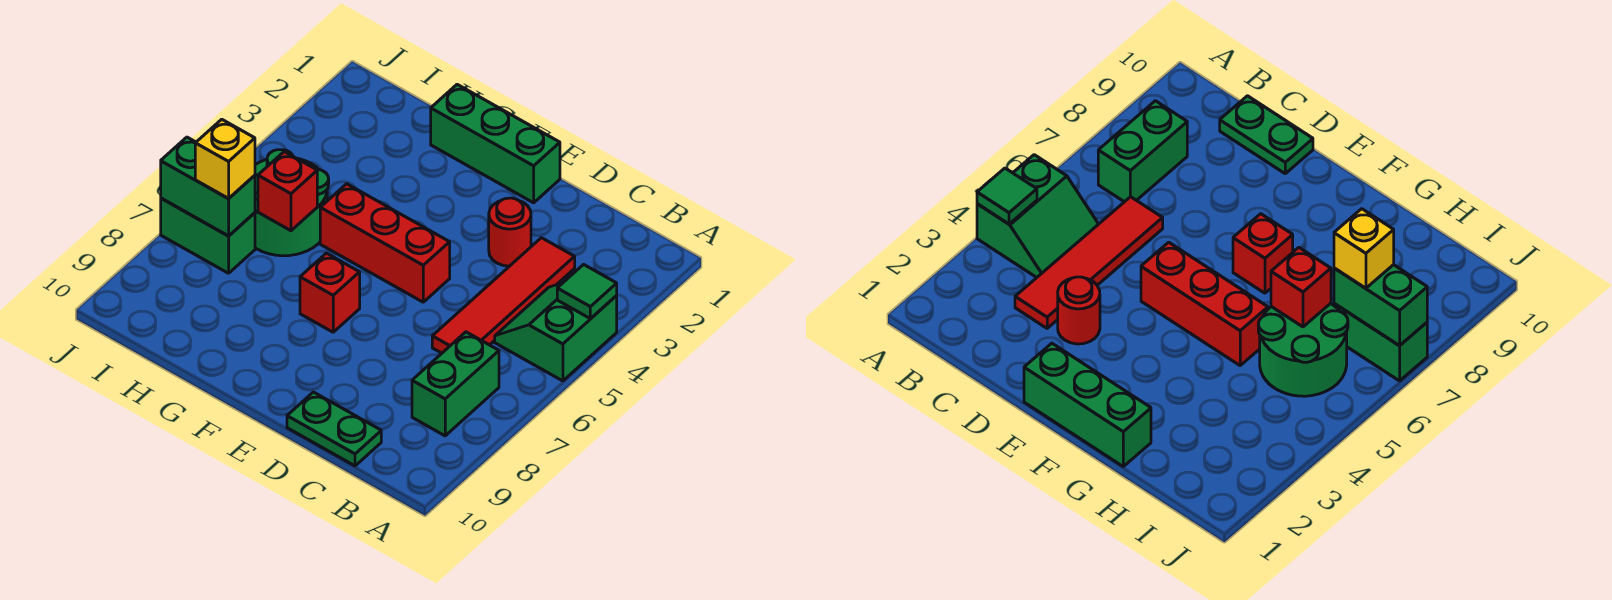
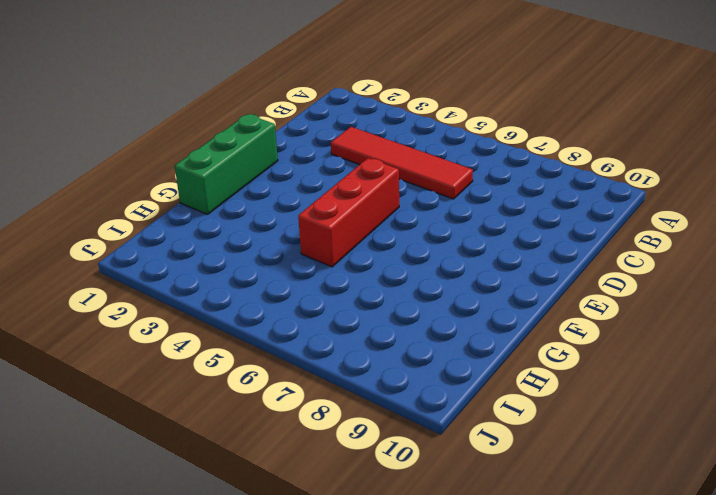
none -> green slope A4:B5 level 1 top A
none -> green brick B7:B8 level 1
none -> green plate C10:D10 level 1

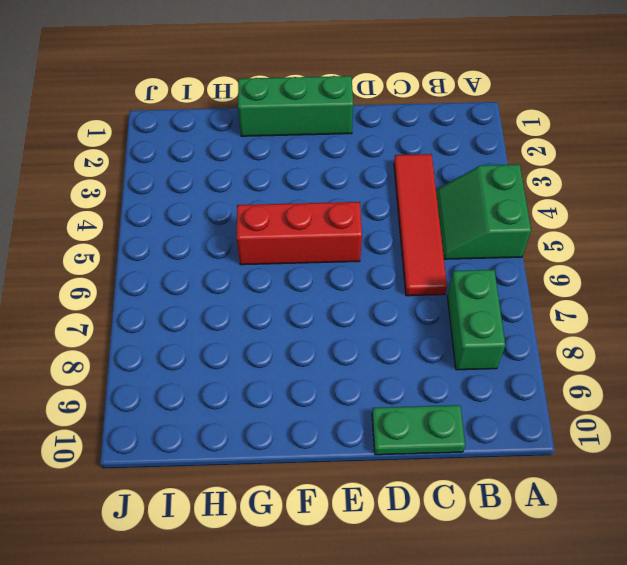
none -> red round brick D3 level 1
none -> red brick F7 level 1
none -> green round brick H5:I6 level 1

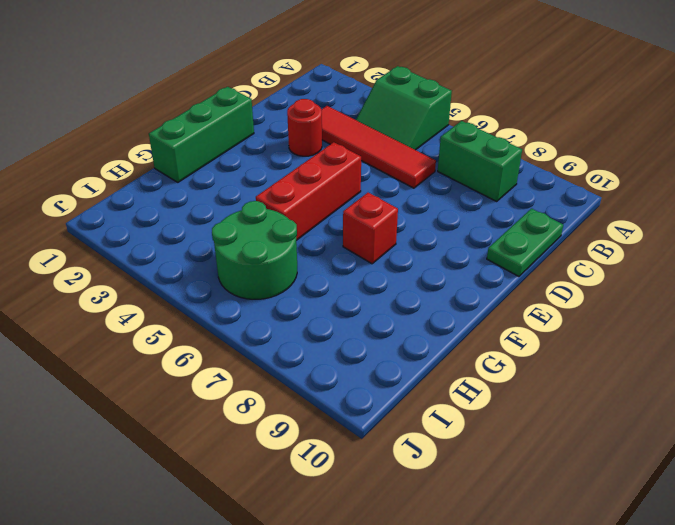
none -> green brick I7:J7 level 1
none -> green tile A4 level 2
none -> red brick H6 level 2

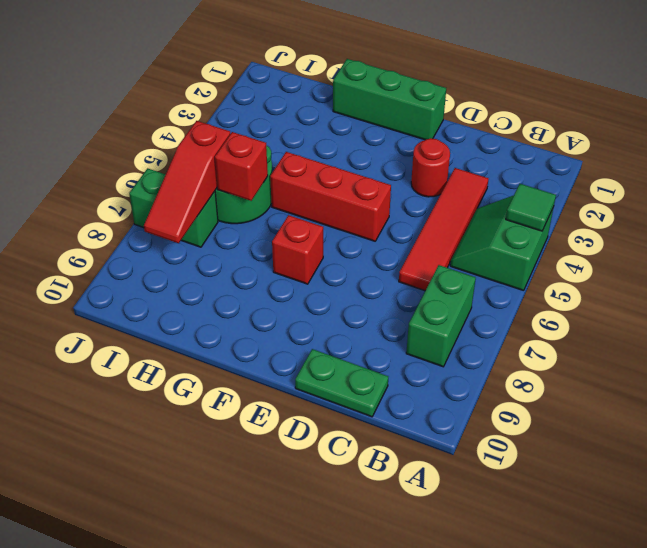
red slope I6:I8 level 2 top 6 -> green brick I7:J7 level 2
none -> yellow brick I7 level 3

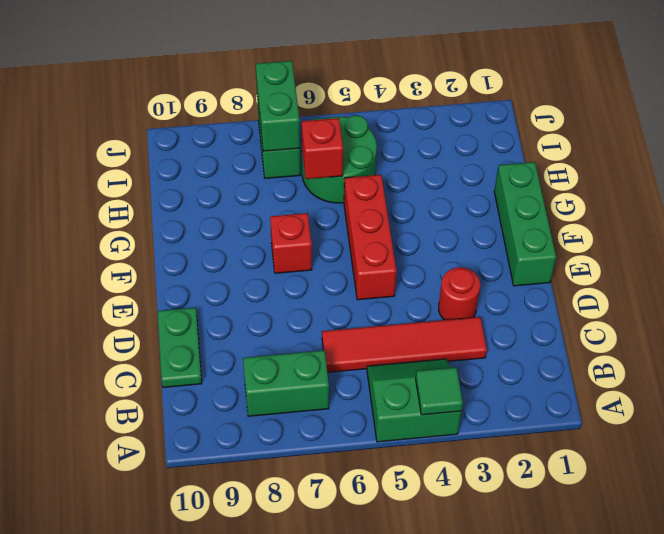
none -> yellow brick I7 level 3

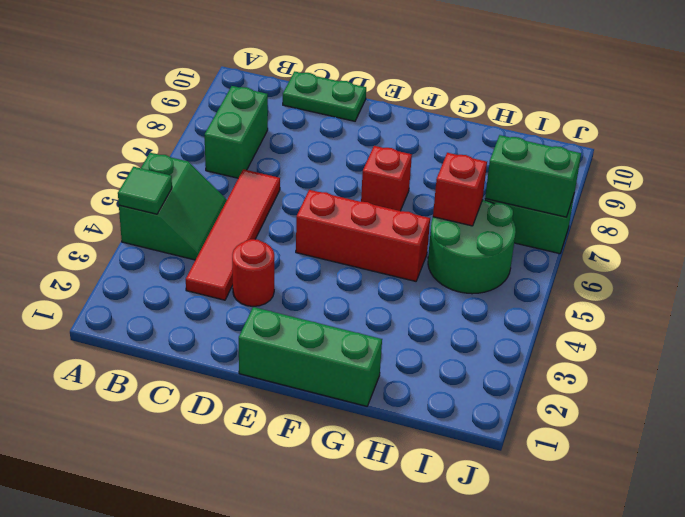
none -> yellow brick I7 level 3

